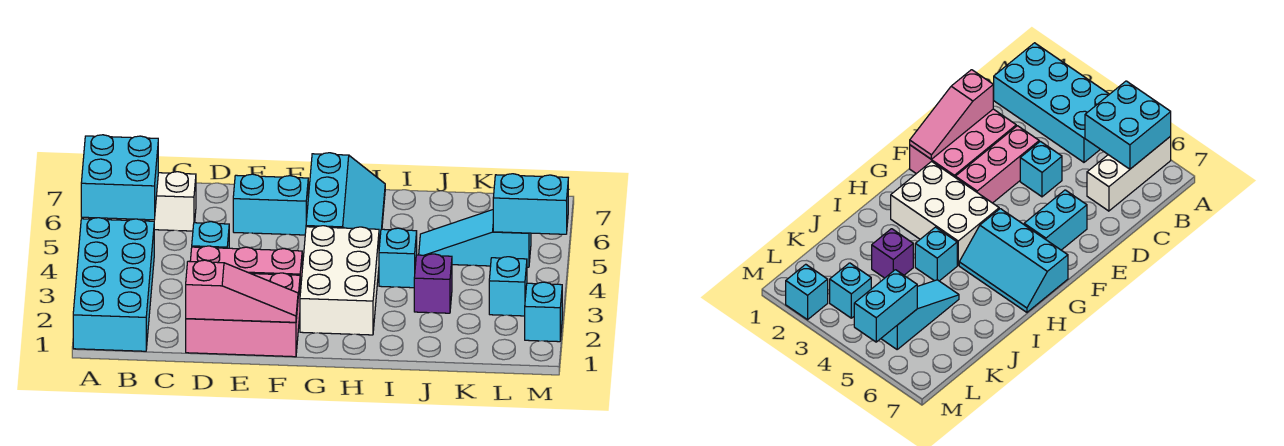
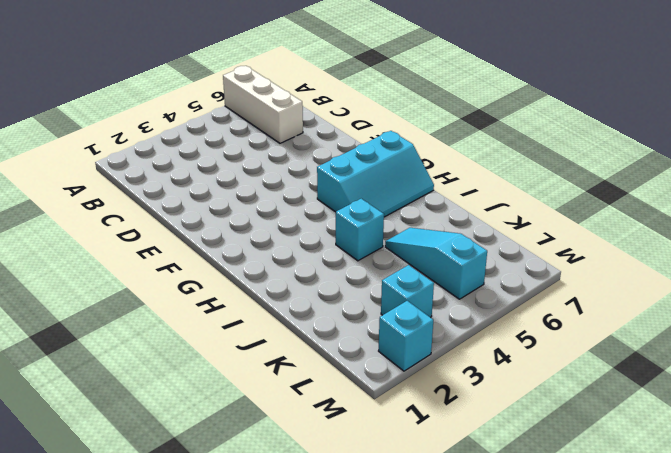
none -> cyan brick A1:B4 level 1
none -> pink brick D1:F2 level 1
none -> pink brick D3:F3 level 1

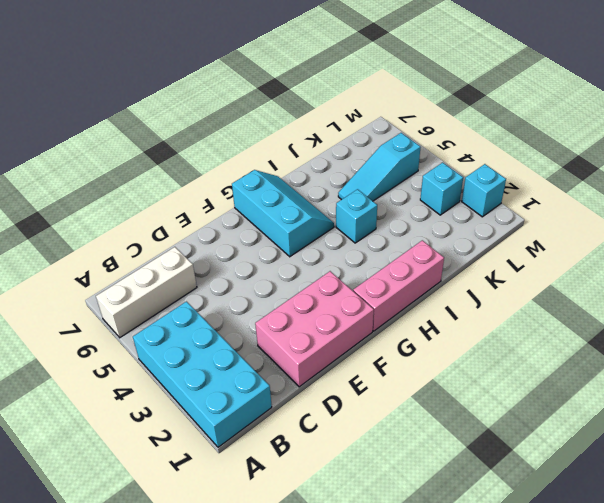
pink brick G1:I1 level 1 -> pink brick D3:F3 level 1
none -> cyan brick D4 level 1
none -> cyan brick E6:F6 level 1
none -> white brick G2:H4 level 1

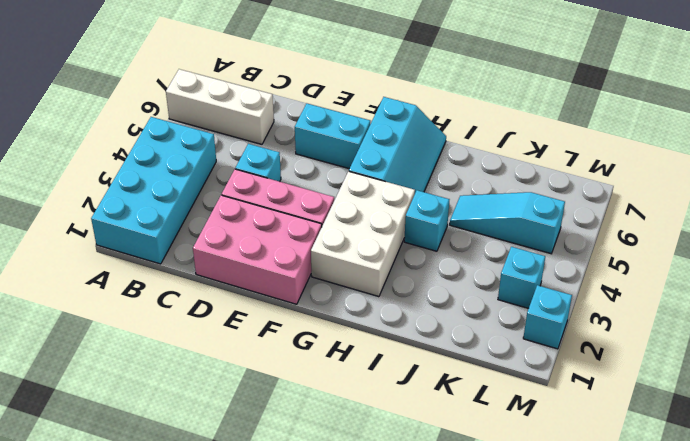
none -> purple brick J3 level 1
none -> cyan brick A5:B6 level 2
none -> pink slope D1:F1 level 2 top D

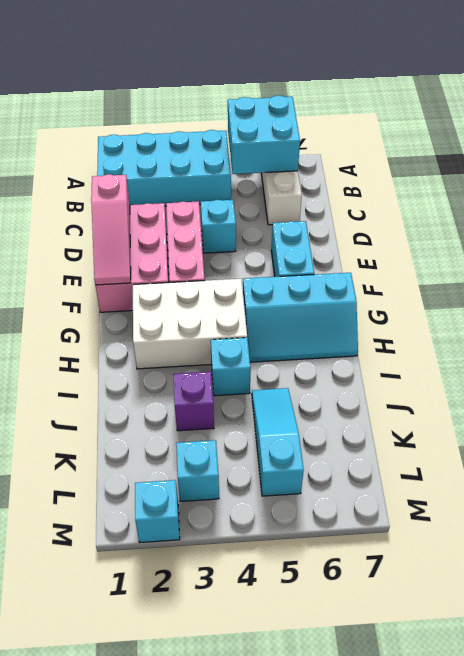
none -> cyan brick L5:M5 level 2

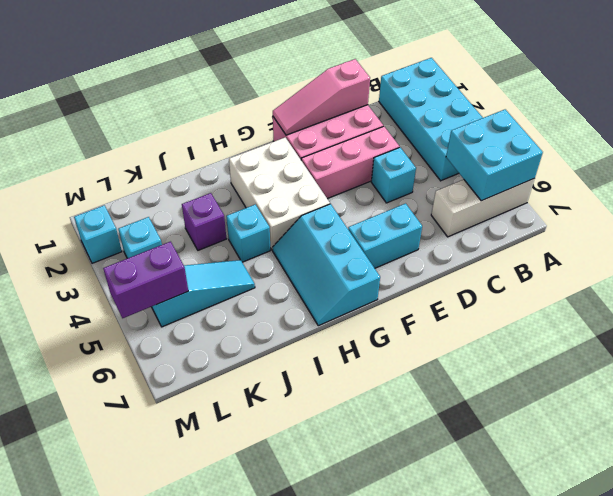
purple brick L5:M5 level 2 -> cyan brick L5:M5 level 2

